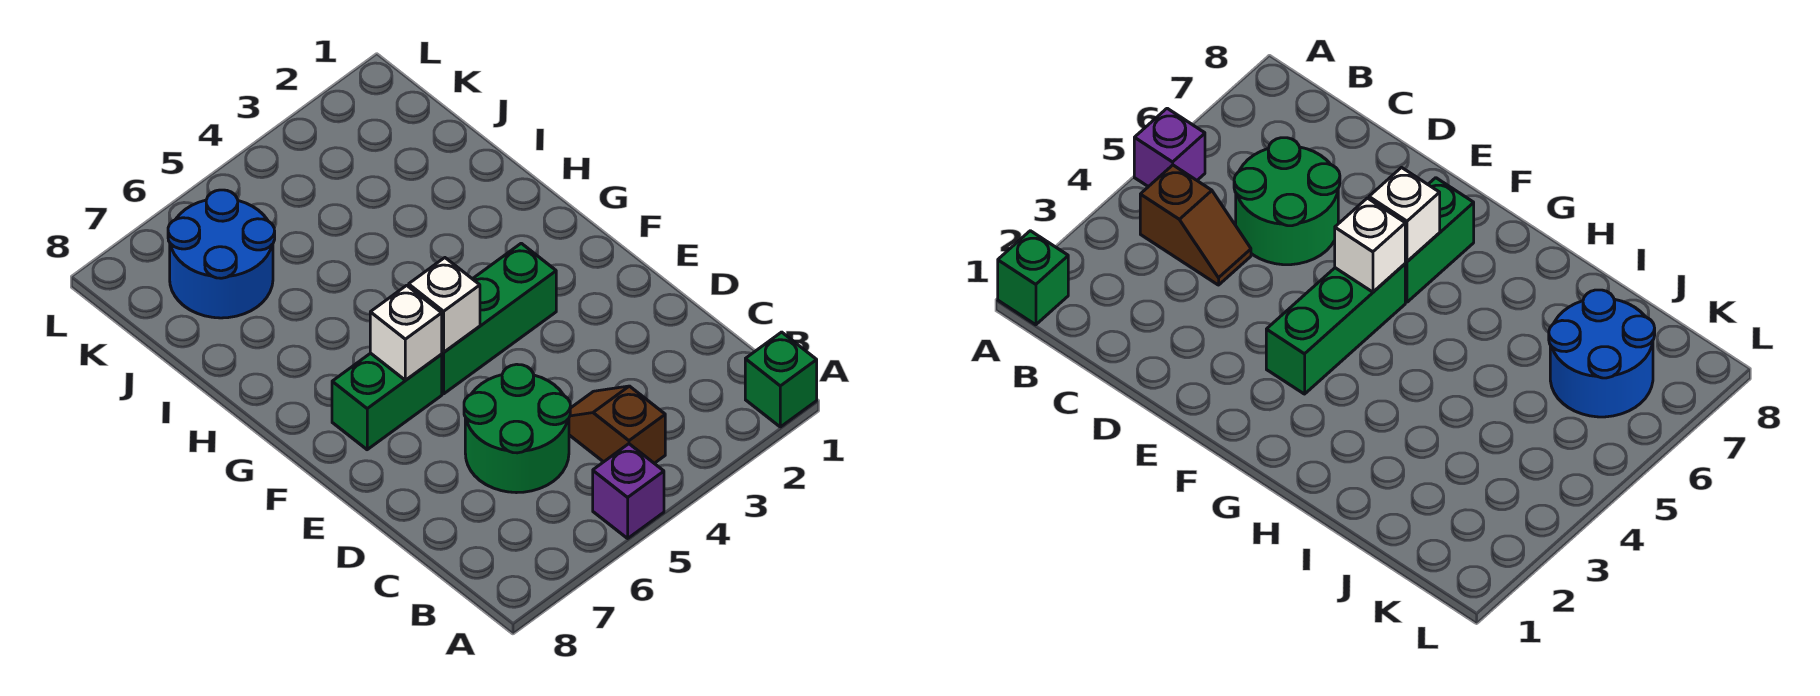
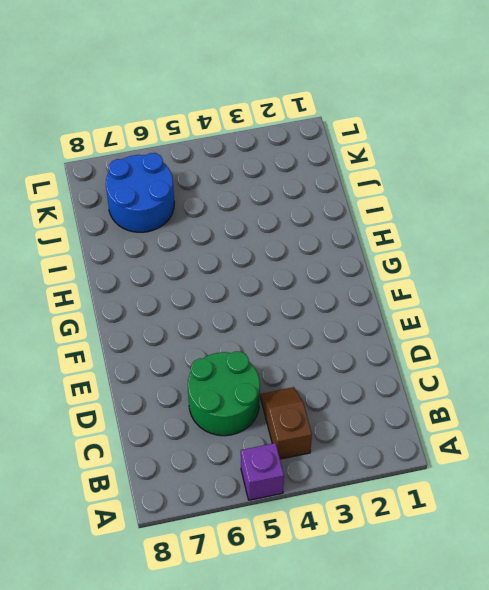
none -> green brick A1 level 1
none -> green brick F3:F5 level 1

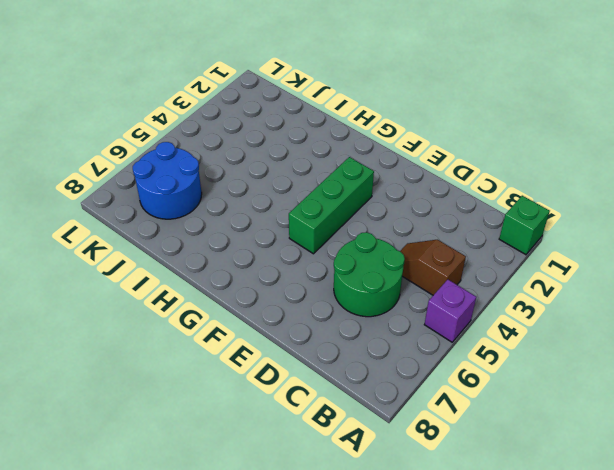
none -> green brick F6:F7 level 1
none -> white brick F5 level 2

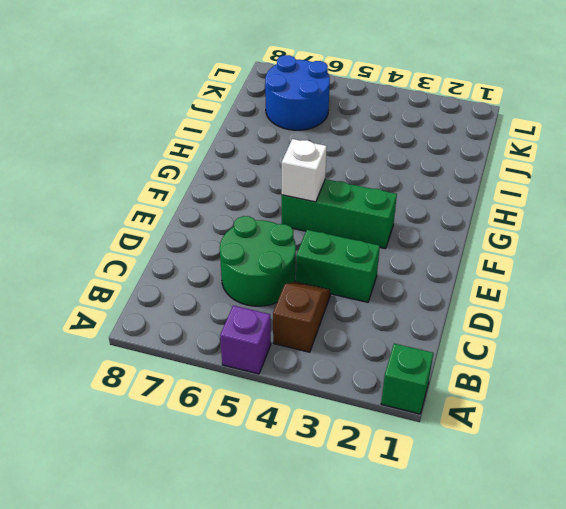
green brick D3:D4 level 1 -> green brick F6:F7 level 1
none -> white brick F6 level 2

